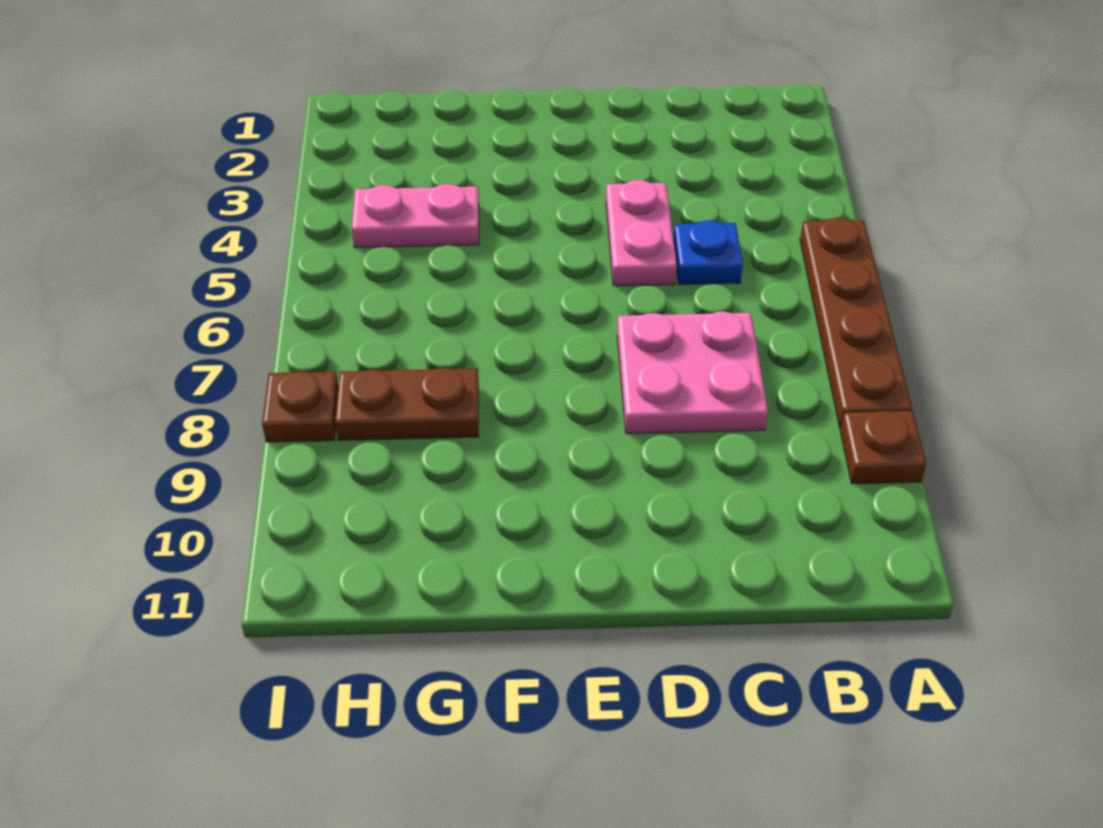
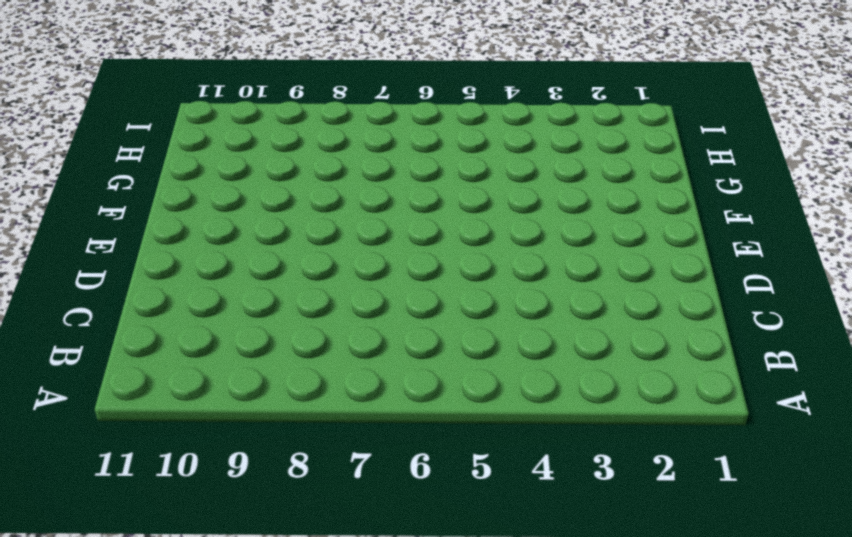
none -> brown plate A5:A8 level 1
none -> brown plate A9 level 1

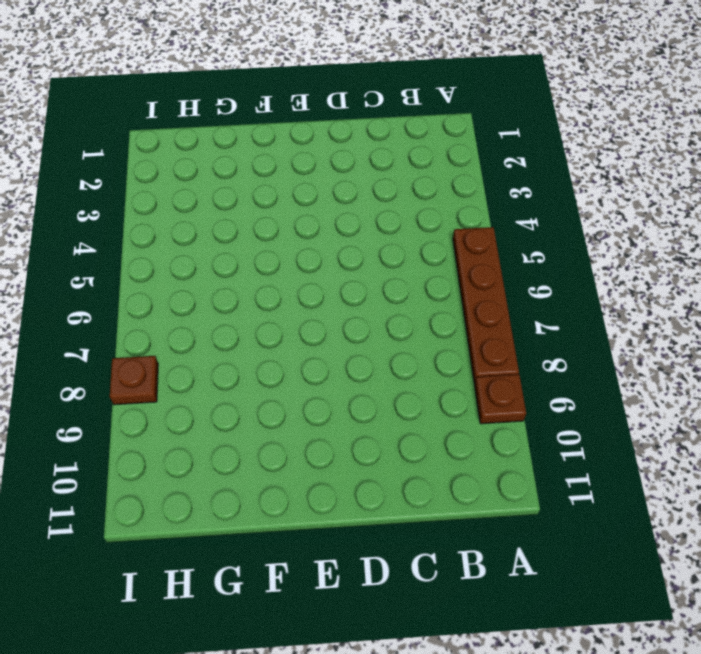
none -> blue plate C5 level 1
none -> pink plate C7:D8 level 1

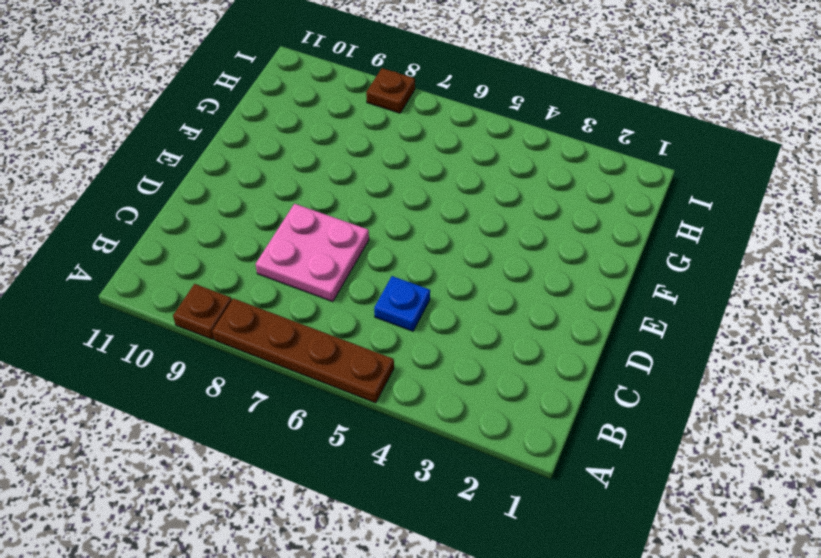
none -> pink plate D4:D5 level 1
none -> pink plate G4:H4 level 1

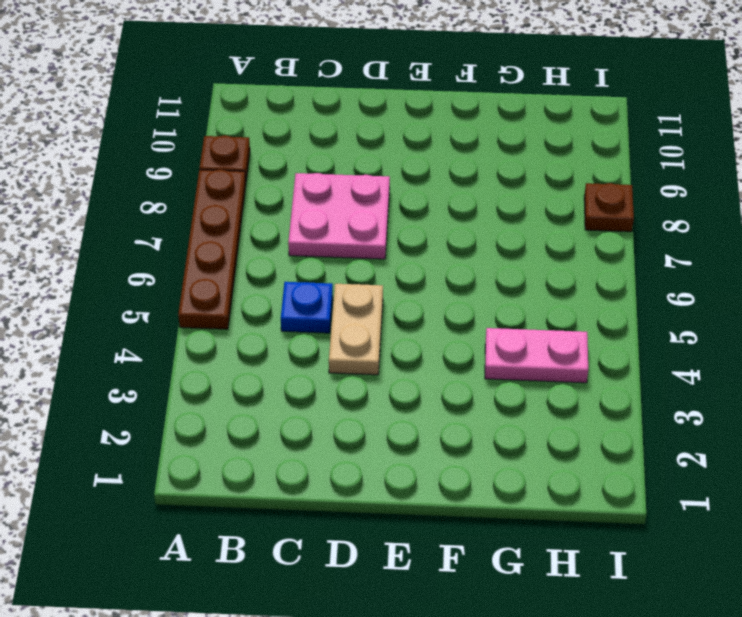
tan plate D4:D5 level 1 -> pink plate D4:D5 level 1
none -> brown plate G8:H8 level 1

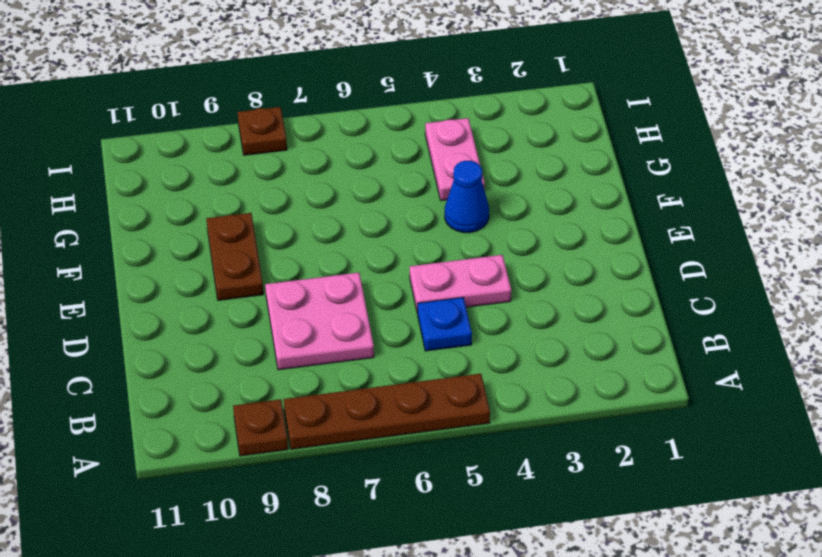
brown plate E9:F9 level 1 -> brown plate G8:H8 level 1
blue cone F4 level 1 -> none

